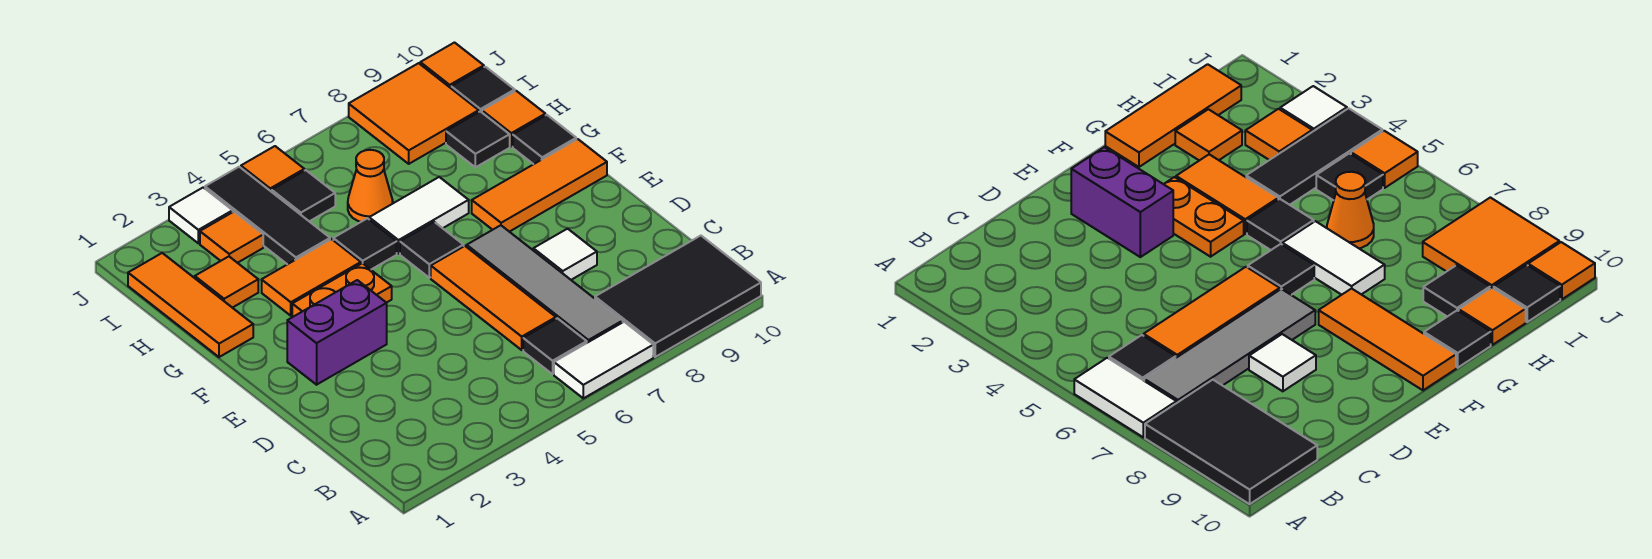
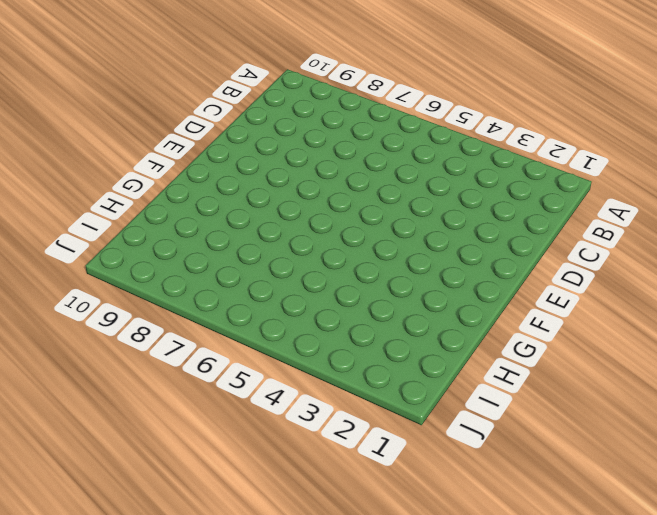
none -> white tile A6:A7 level 1
none -> black tile A8:B10 level 1
none -> black tile B6 level 1

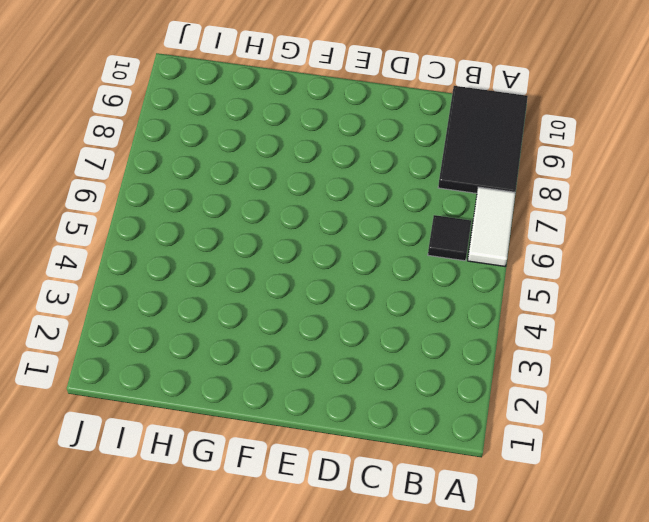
none -> grey tile B7:E7 level 1
none -> orange tile C6:E6 level 1
none -> white tile D8 level 1

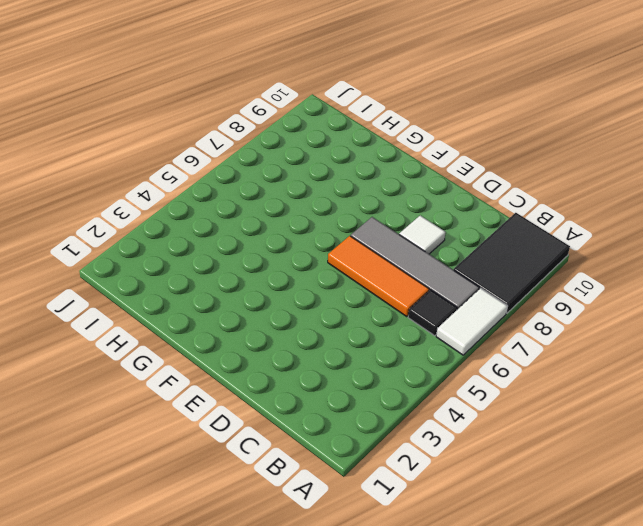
none -> purple brick E2:E3 level 1
none -> orange plate F3:F4 level 1
none -> black tile F6 level 1

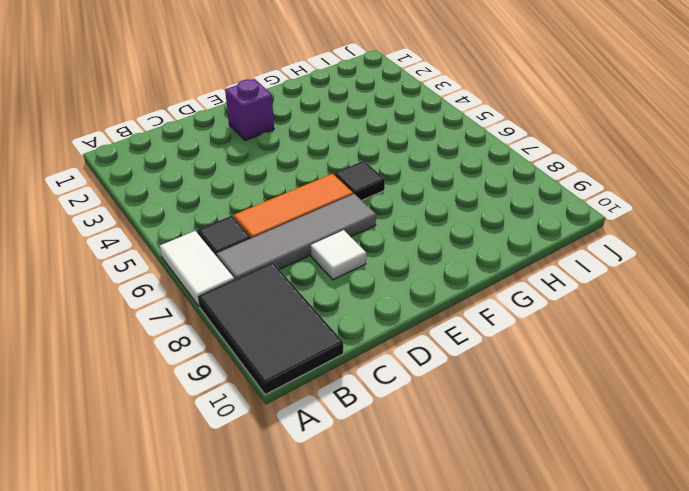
purple brick E2 level 1 -> purple brick E2:E3 level 1
none -> orange plate F3:F4 level 1
none -> orange tile F8:F10 level 1
none -> orange tile G1:I1 level 1

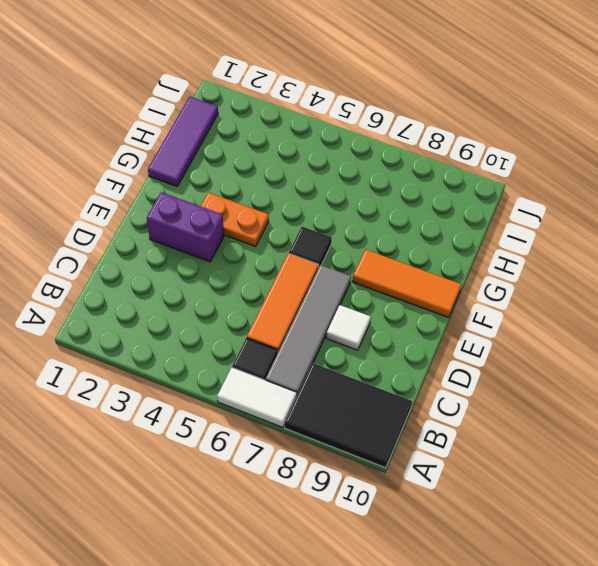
purple tile G1:I1 level 1 -> orange tile G1:I1 level 1
none -> orange tile G3:G4 level 1
none -> black tile G5 level 1
none -> white tile G6:G7 level 1

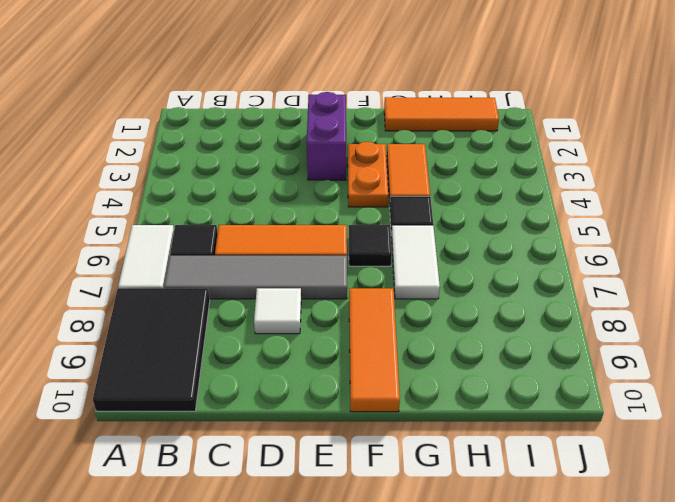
none -> black tile G10 level 1
none -> orange tile H2 level 1
none -> black tile H4:J4 level 1

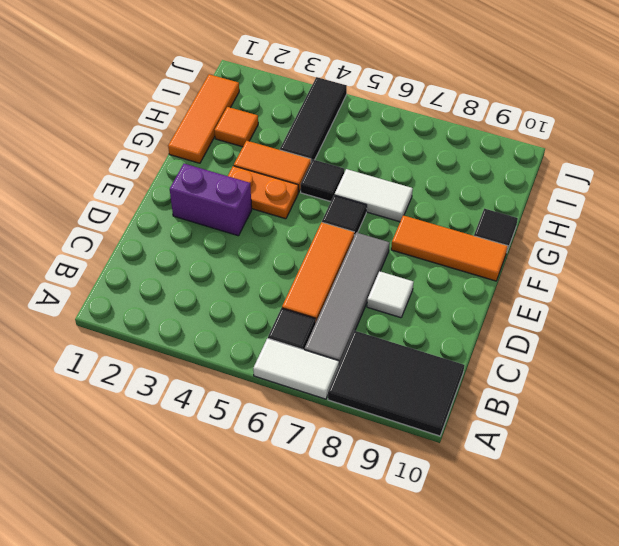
none -> orange cone H6 level 1
none -> black tile H9 level 1
none -> orange tile H10 level 1

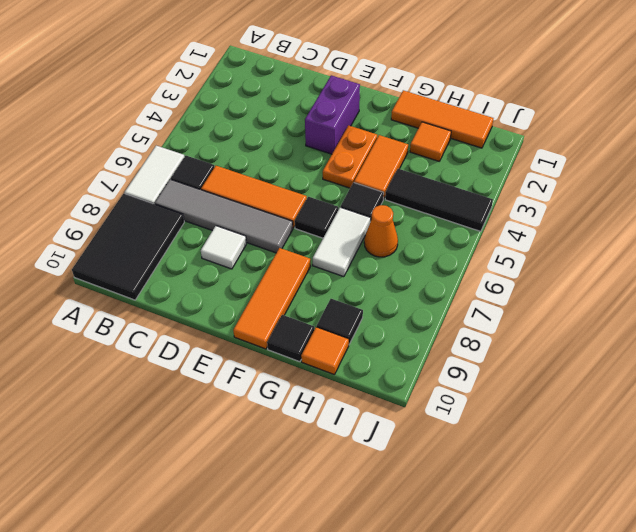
none -> orange tile I3 level 1
none -> black tile I5 level 1
none -> orange tile I8:J9 level 1

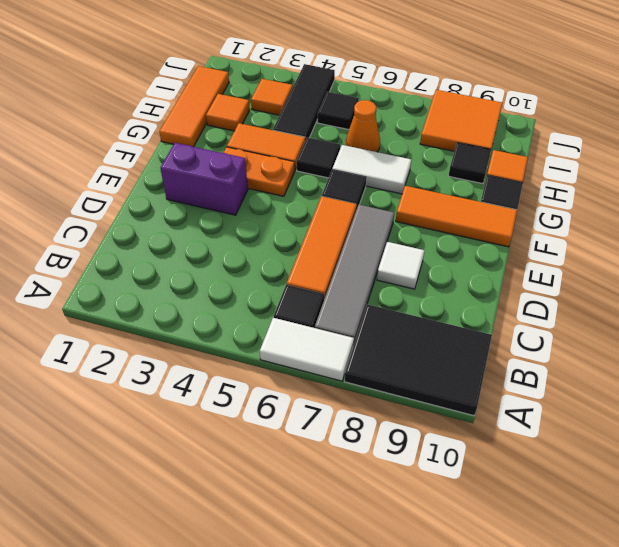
none -> black tile I10 level 1
none -> white tile J3 level 1
none -> orange tile J5 level 1

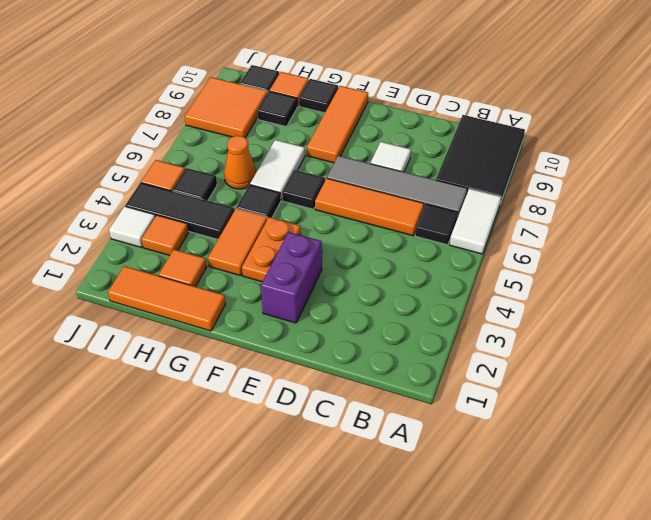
none -> orange tile J10 level 1

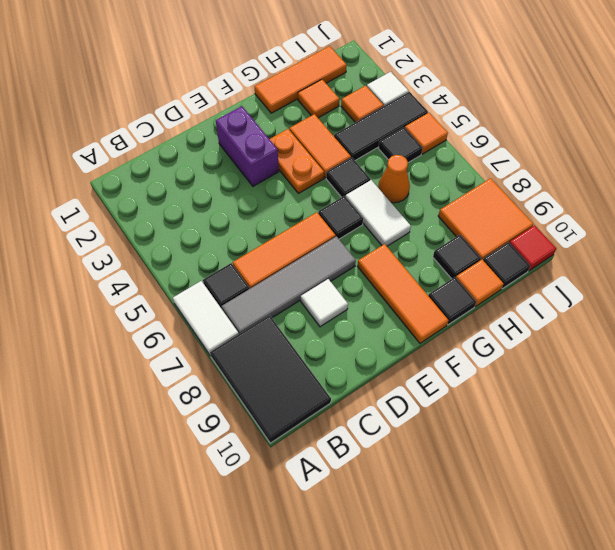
red tile J10 level 1 -> orange tile J10 level 1

